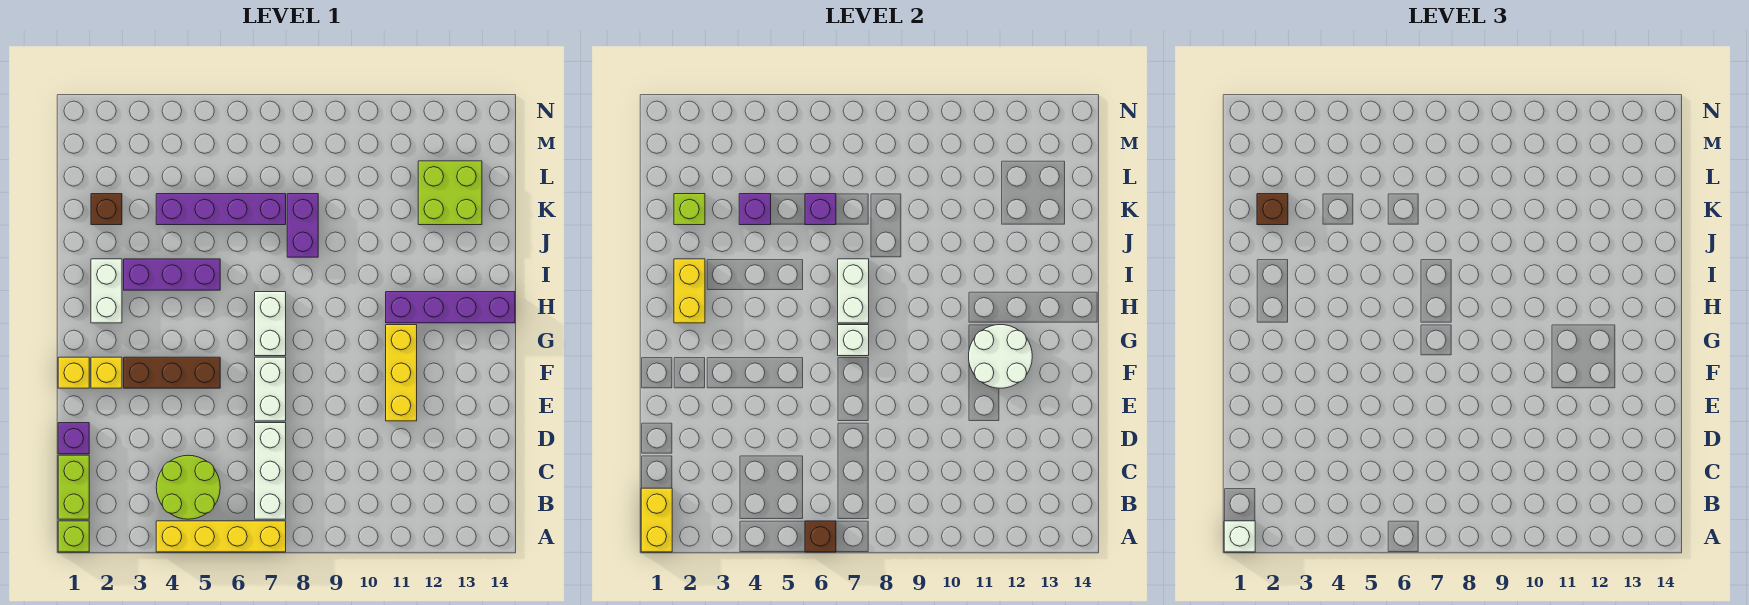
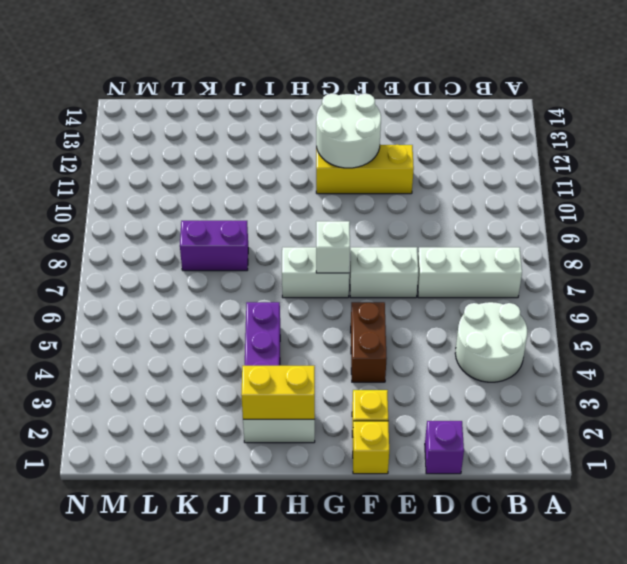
white round brick B4:C5 level 1 -> lime round brick B4:C5 level 1
brown brick F4:F5 level 1 -> brown brick F3:F5 level 1
none -> lime brick A1 level 1
none -> yellow brick A4:A7 level 1
none -> lime brick B1:C1 level 1
none -> purple brick H11:H14 level 1

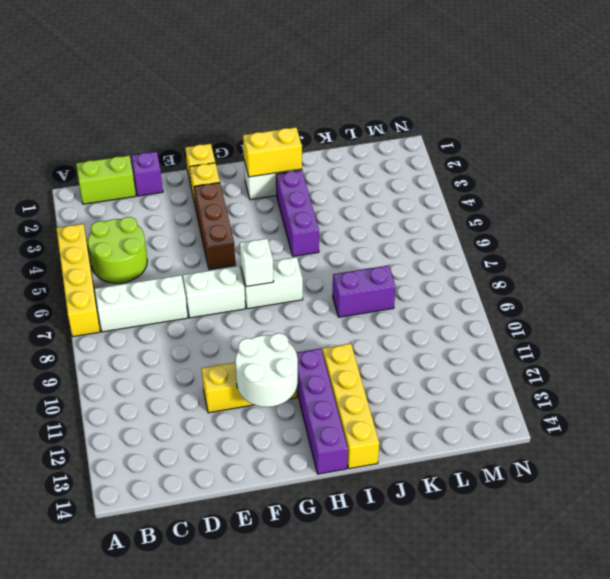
yellow brick I11:I14 level 1 -> none
none -> lime brick A1 level 1
none -> brown brick K2 level 1
none -> purple brick K4:K7 level 1
none -> lime brick K12:L13 level 1

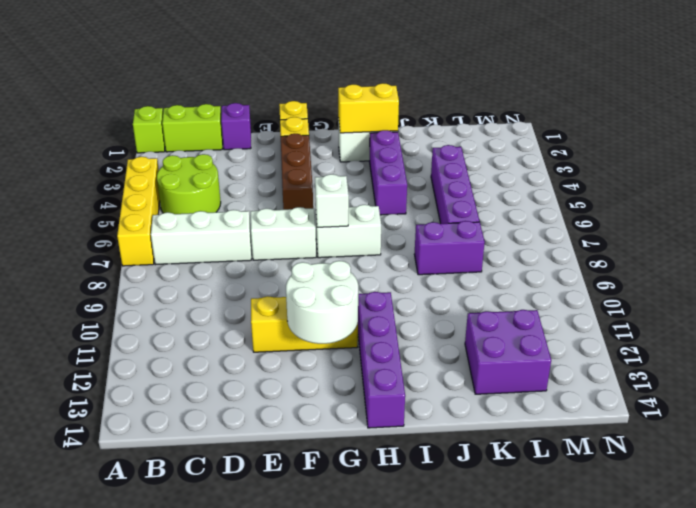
purple brick K12:L13 level 1 -> lime brick K12:L13 level 1
none -> brown brick K2 level 1
none -> yellow brick A1:B1 level 2
none -> brown brick A6 level 2
none -> white brick H7:I7 level 2

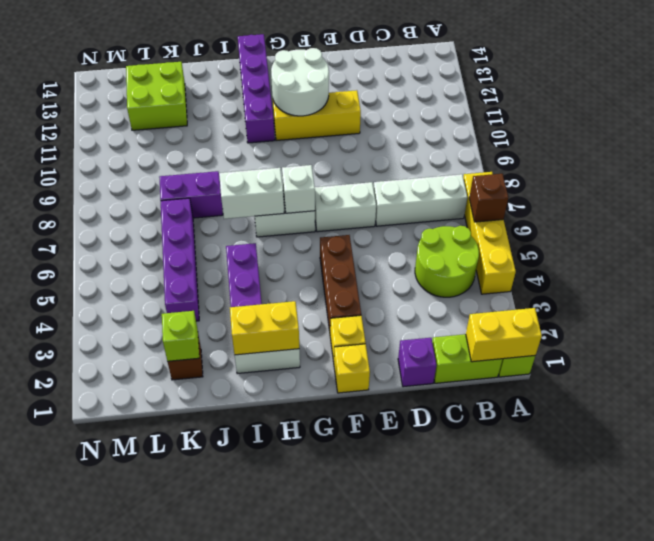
none -> purple brick K4 level 2
none -> purple brick K6 level 2
none -> white brick A1 level 3
none -> brown brick K2 level 3

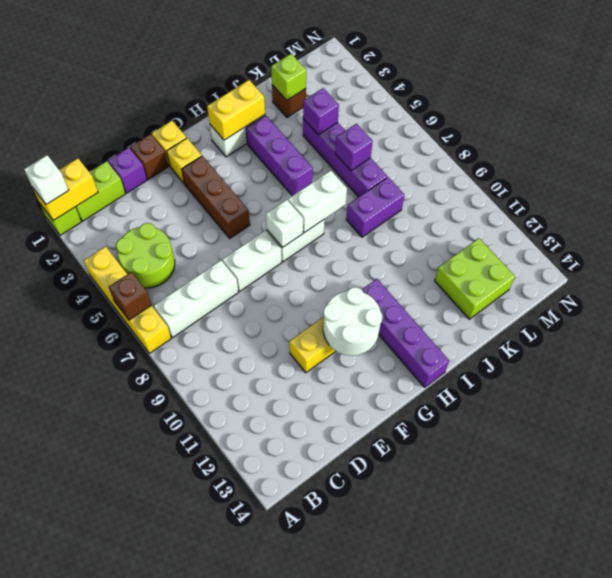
brown brick E1 level 1 -> brown brick K2 level 3

